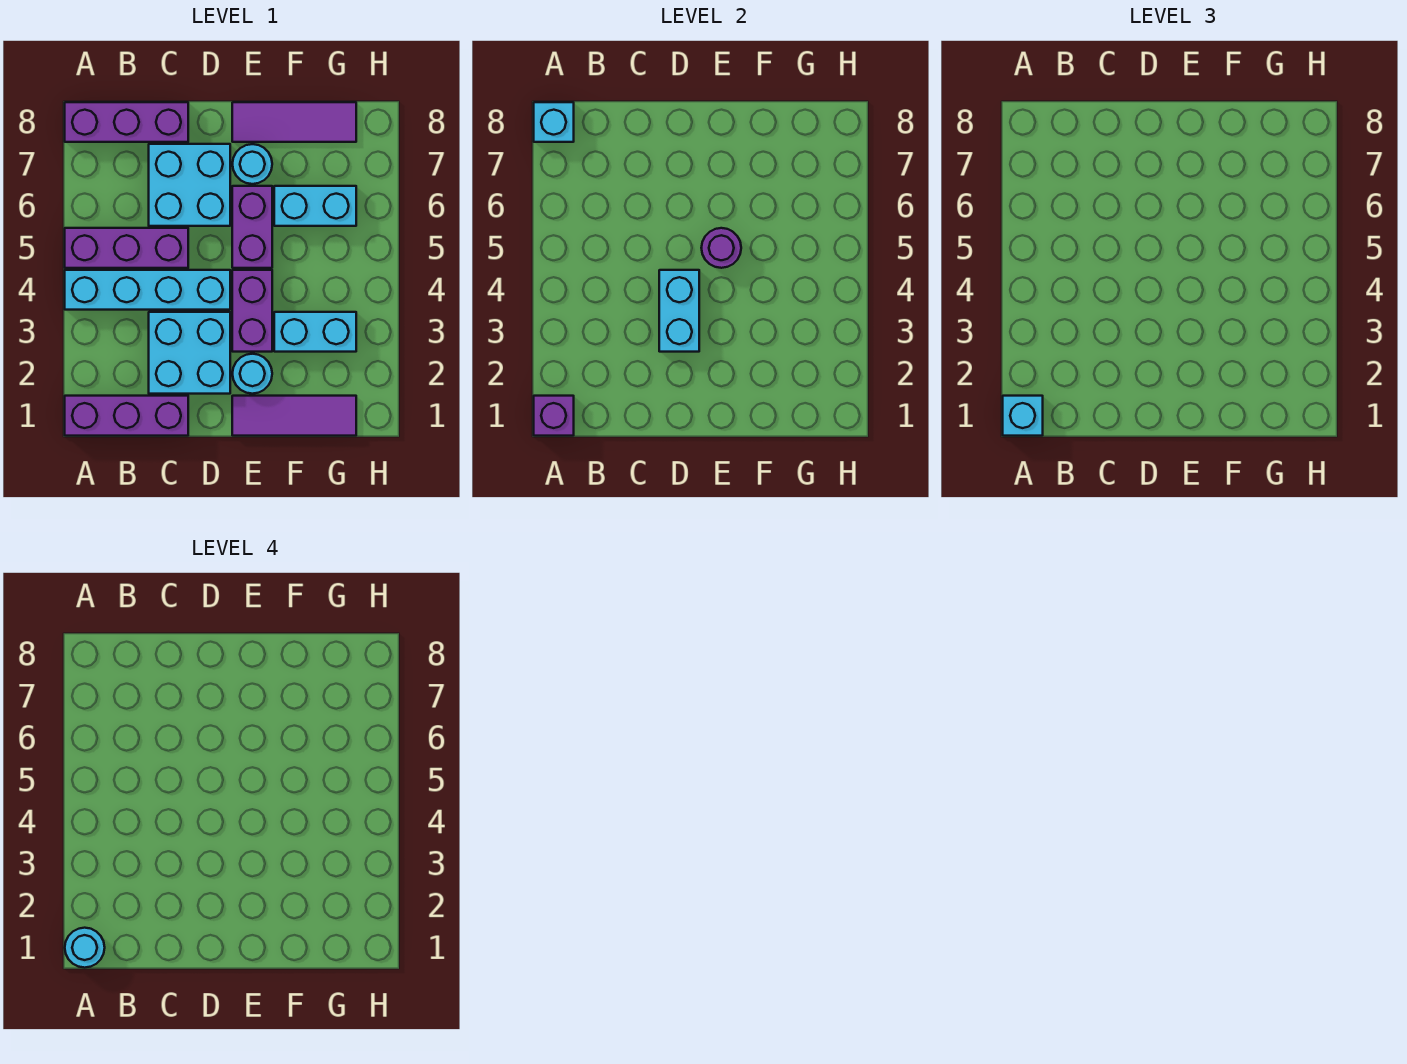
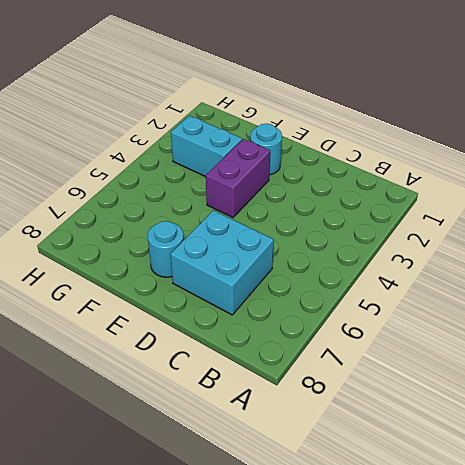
none -> purple brick A1:C1 level 1
none -> cyan brick A4:D4 level 1
none -> purple brick A5:C5 level 1

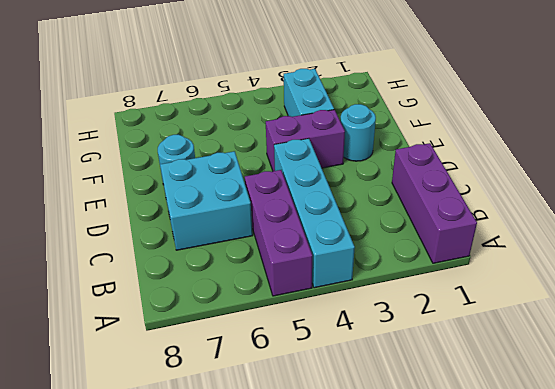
none -> purple brick A8:C8 level 1
none -> cyan brick C2:D3 level 1
none -> purple tile E1:G1 level 1

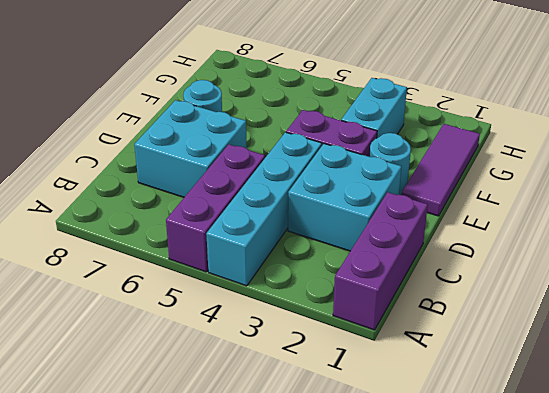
none -> purple brick A8:C8 level 1
none -> purple brick E5:E6 level 1
none -> purple tile E8:G8 level 1

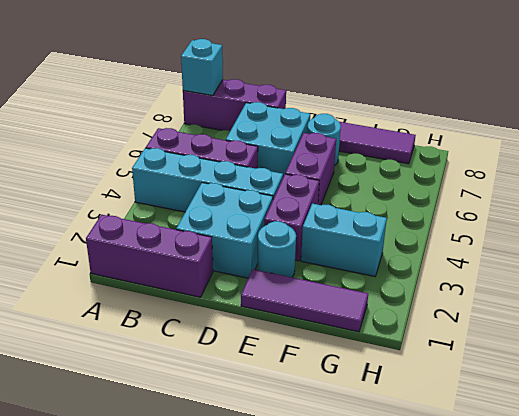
none -> cyan brick F6:G6 level 1
none -> purple brick A1 level 2
none -> cyan brick D3:D4 level 2

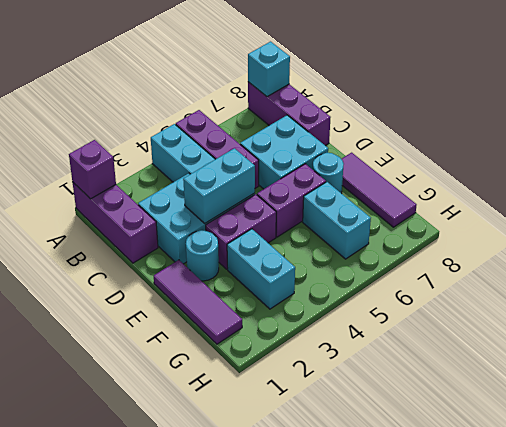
none -> purple round brick E5 level 2
none -> cyan brick A1 level 3
none -> cyan round brick A1 level 4

